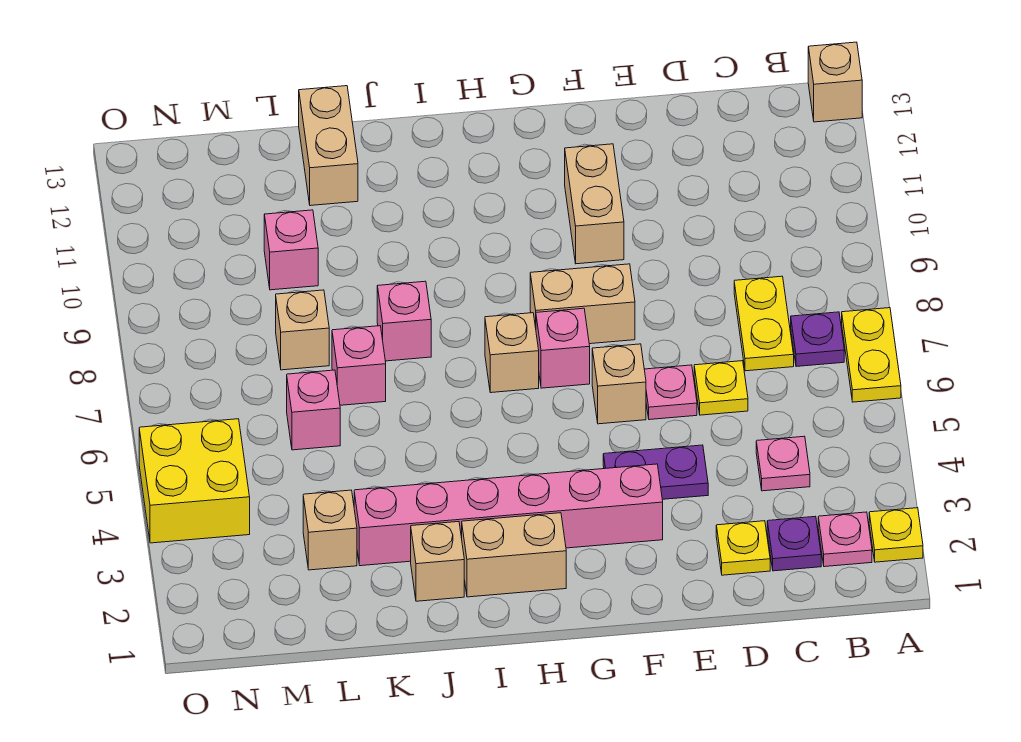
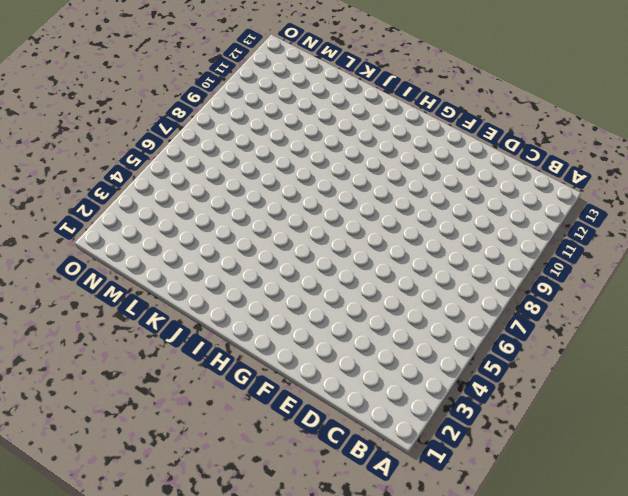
none -> yellow plate A2 level 1
none -> yellow plate A6:A7 level 1
none -> tan brick A13 level 1

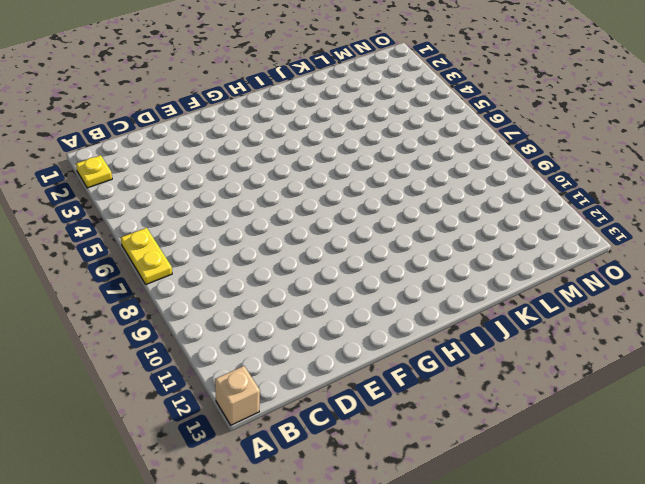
none -> pink plate B2 level 1
none -> purple plate B7 level 1
none -> purple plate C2 level 1

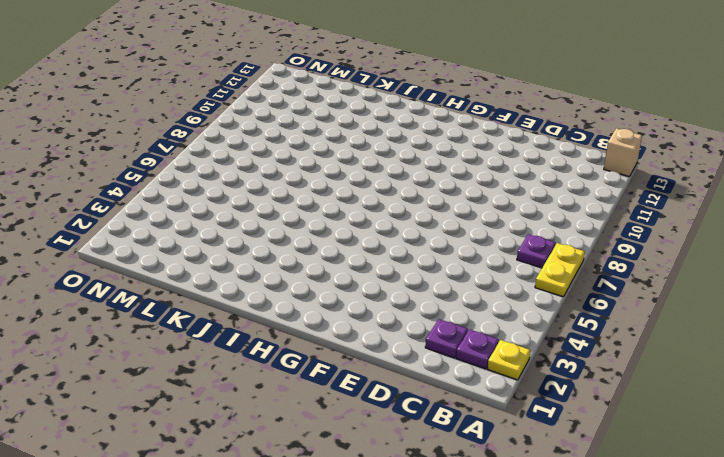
purple plate B2 level 1 -> pink plate B2 level 1
none -> pink plate C4 level 1
none -> yellow plate C7:C8 level 1
none -> yellow plate D2 level 1

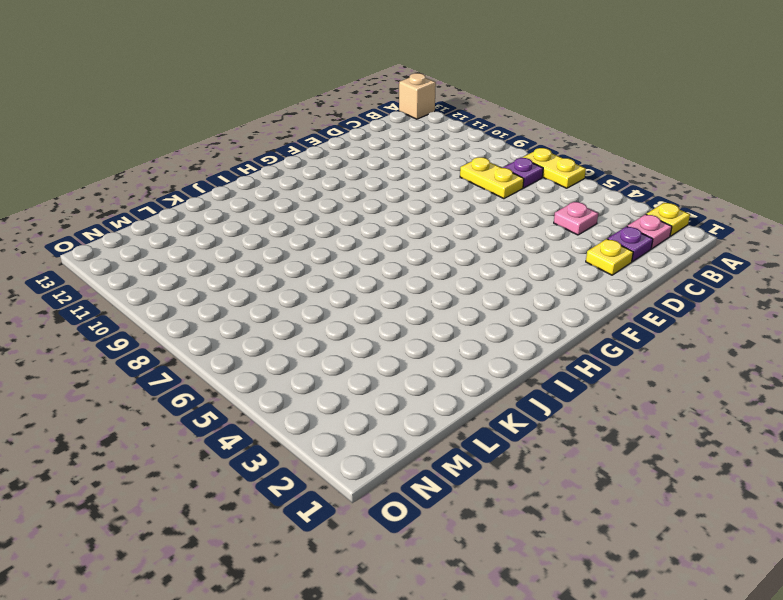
none -> yellow plate D6 level 1
none -> purple plate E4:F4 level 1
none -> pink plate E6 level 1

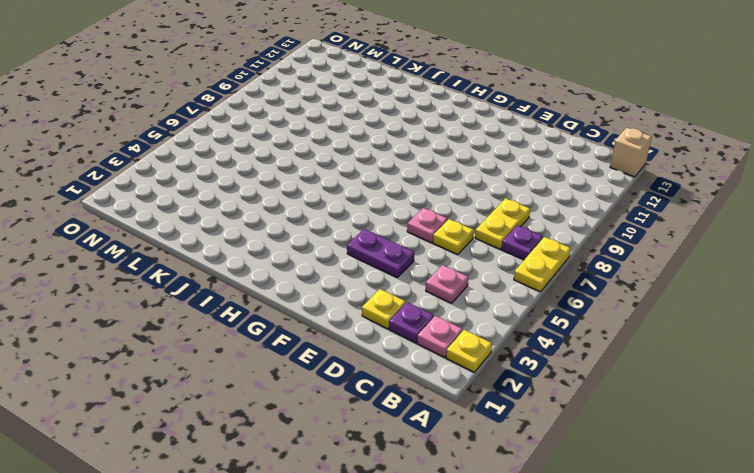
none -> pink brick F3:K3 level 1
none -> tan brick F6 level 1
none -> tan brick F8:G8 level 1

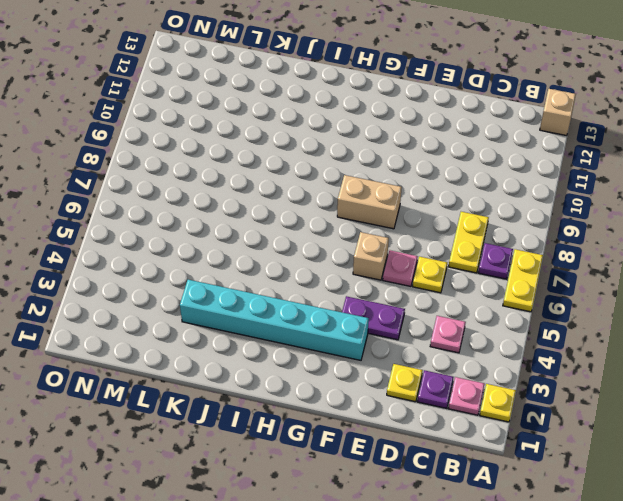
cyan brick F3:K3 level 1 -> pink brick F3:K3 level 1
none -> tan brick F10:F11 level 1
none -> pink brick G7 level 1
none -> tan brick H2:I2 level 1

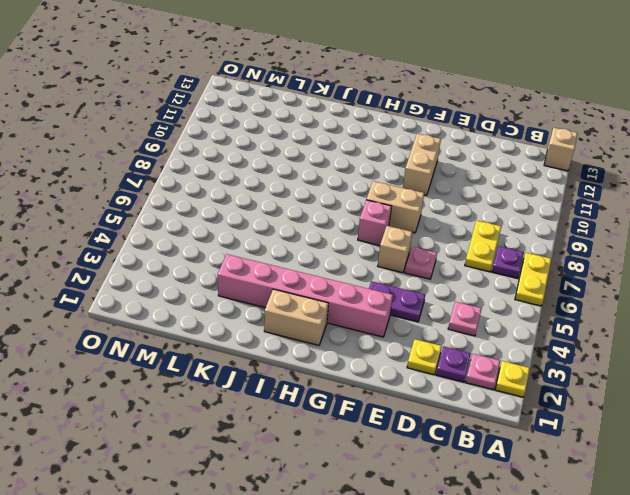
none -> yellow plate D6 level 1
none -> tan brick H7 level 1
none -> tan brick J2 level 1

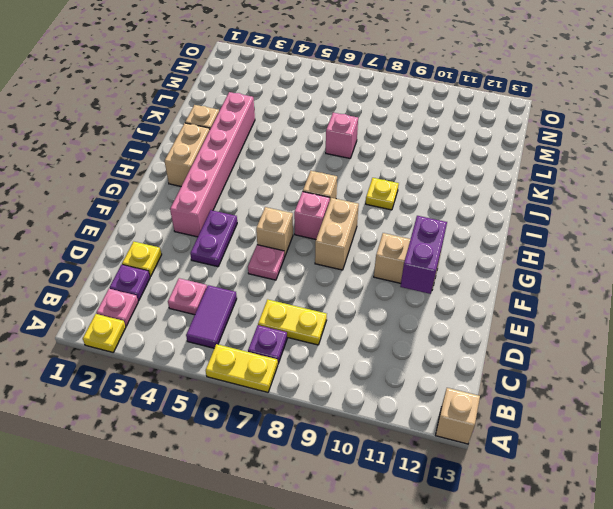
purple tile B5:C5 level 1 -> none
purple brick E11:F11 level 2 -> none
yellow plate I9 level 1 -> yellow plate D6 level 1
none -> pink brick J8 level 1
none -> tan brick K12:K13 level 1
none -> tan brick L3 level 1

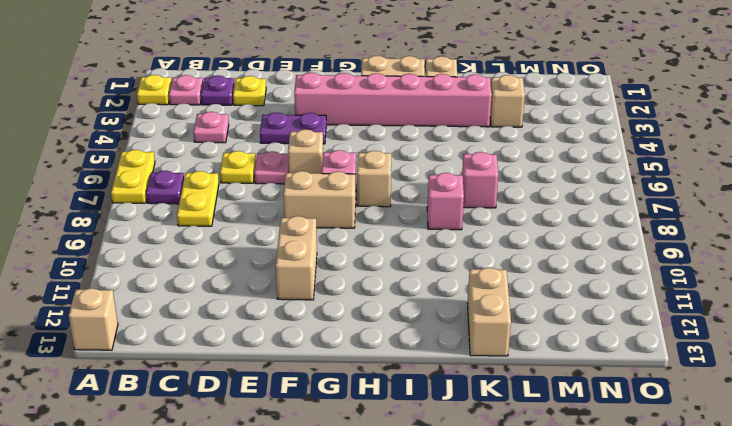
none -> pink brick L6 level 1
none -> tan brick L8 level 1
none -> pink brick L10 level 1

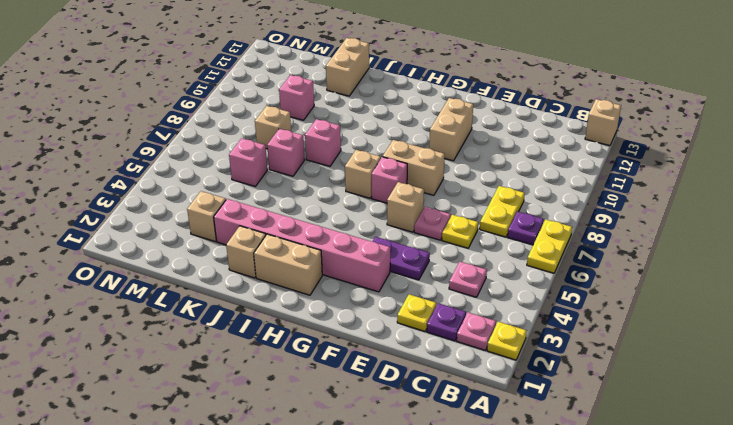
none -> yellow brick N4:O5 level 1

